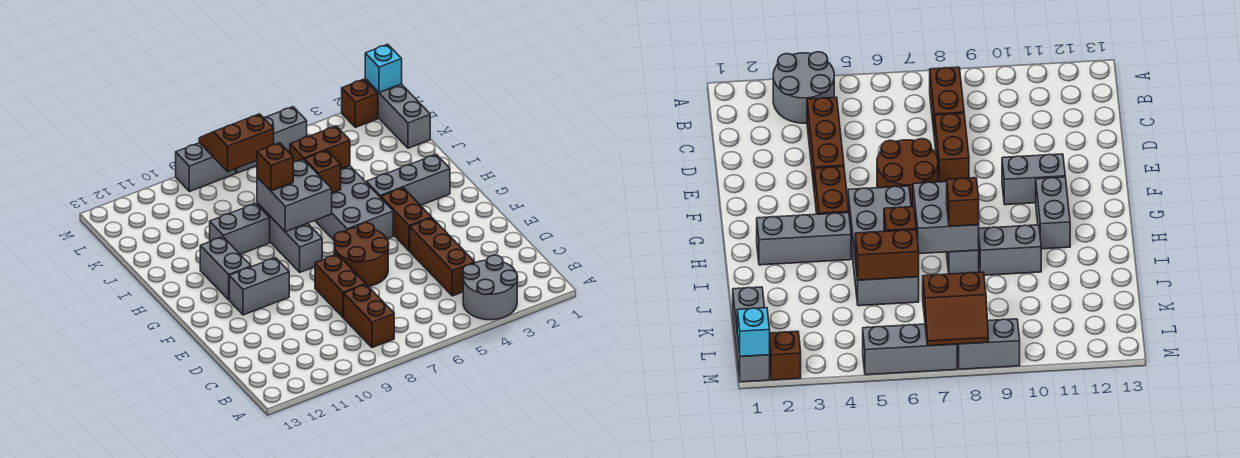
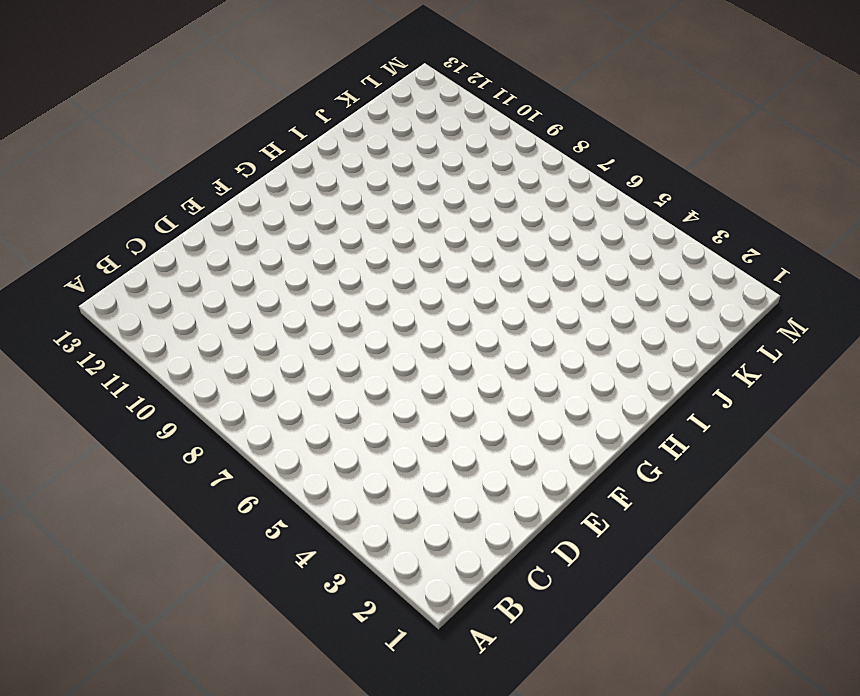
none -> grey round brick A3:B4 level 1
none -> brown brick B8:C8 level 1
none -> brown brick C4:E4 level 1

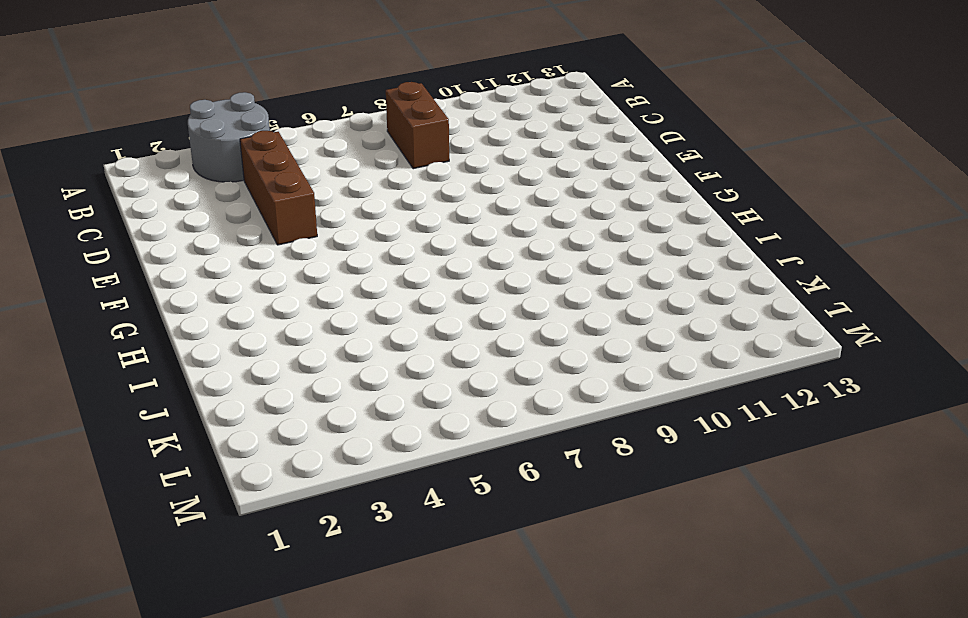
none -> brown brick D8:E8 level 1
none -> brown round brick E6:F7 level 1
none -> brown brick F4:G4 level 1

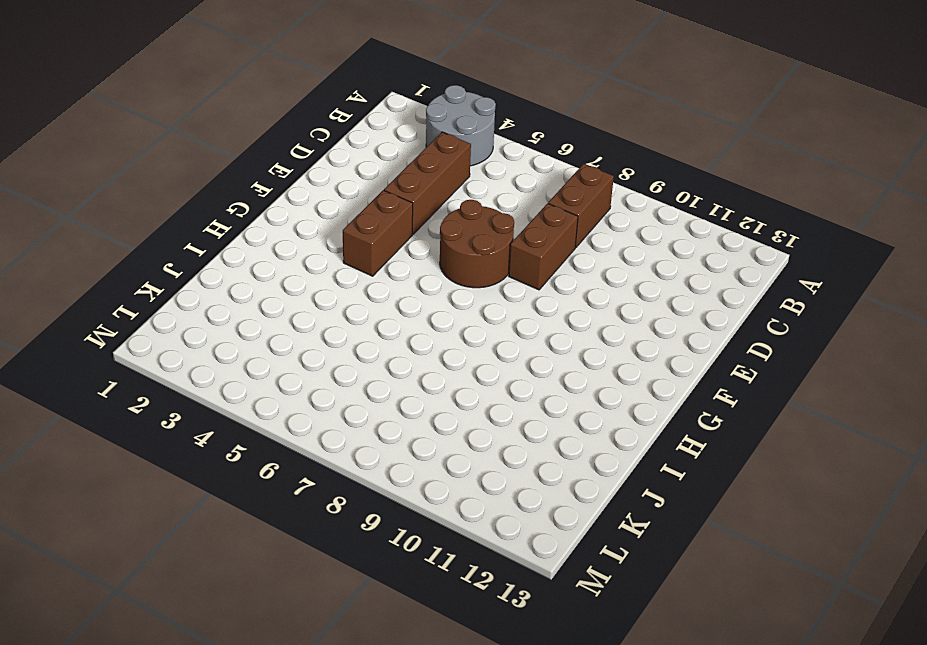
none -> grey brick F10:F11 level 1
none -> grey brick G5:J6 level 1
none -> grey brick G8:I8 level 1

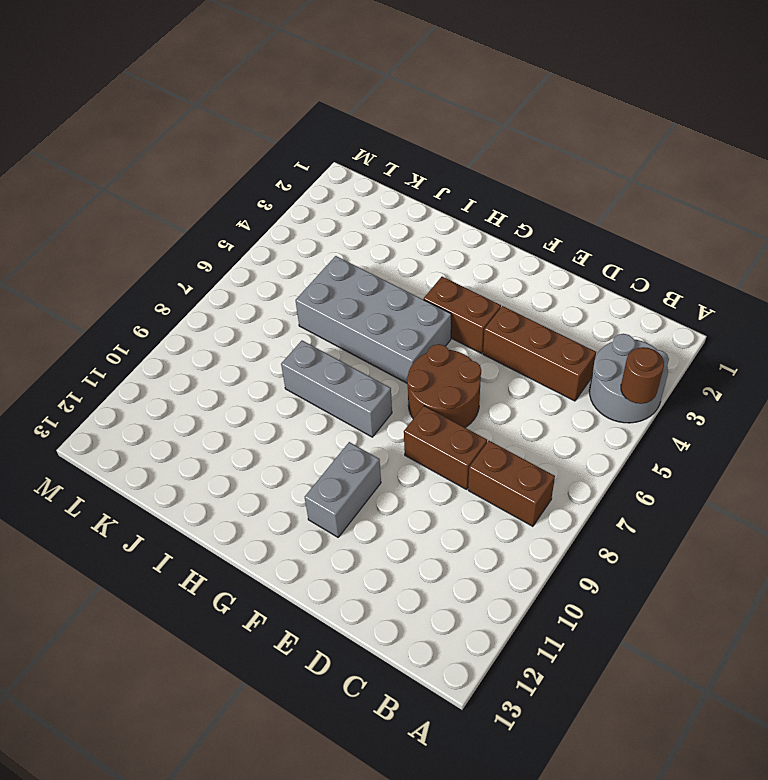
brown round brick A4 level 2 -> none
none -> grey brick G11:H11 level 1
none -> grey brick H2:H4 level 1
none -> grey brick I9:I10 level 1

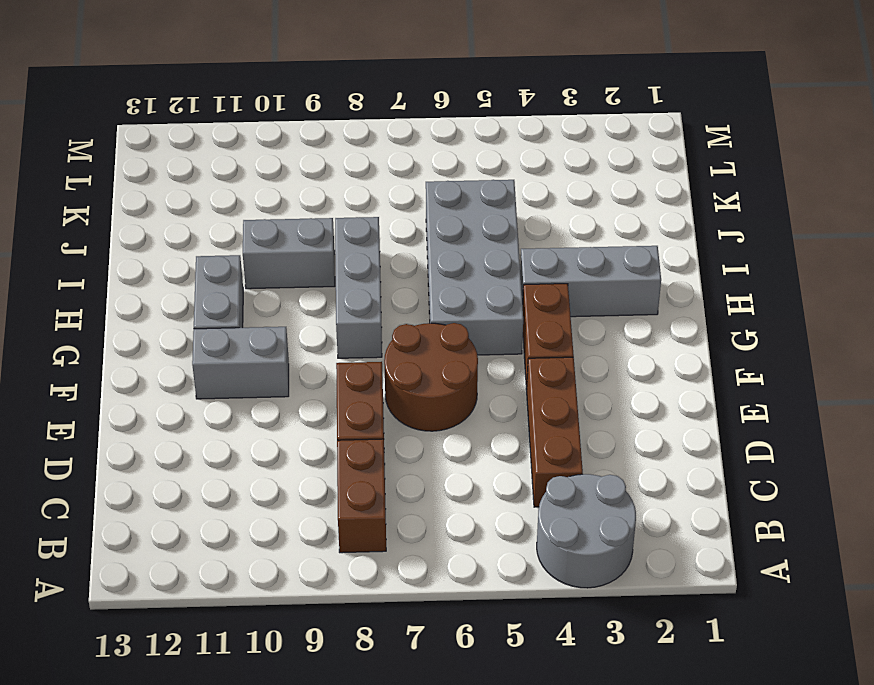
none -> grey brick K1:M1 level 1
none -> brown brick M2 level 1
none -> grey brick M5:M7 level 1

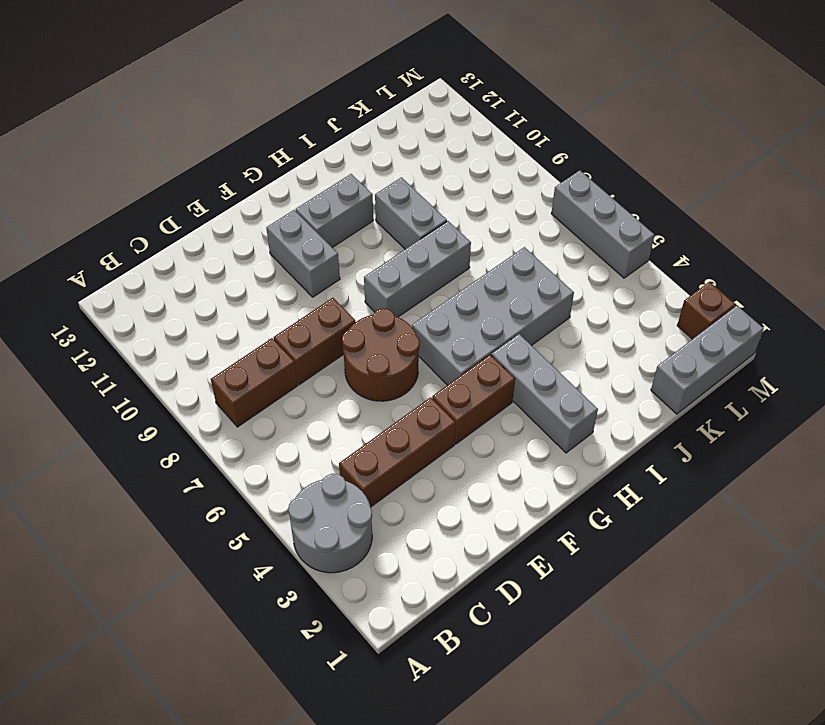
none -> grey brick M8:M9 level 1
none -> grey brick H7:I8 level 2
none -> brown brick I6 level 2

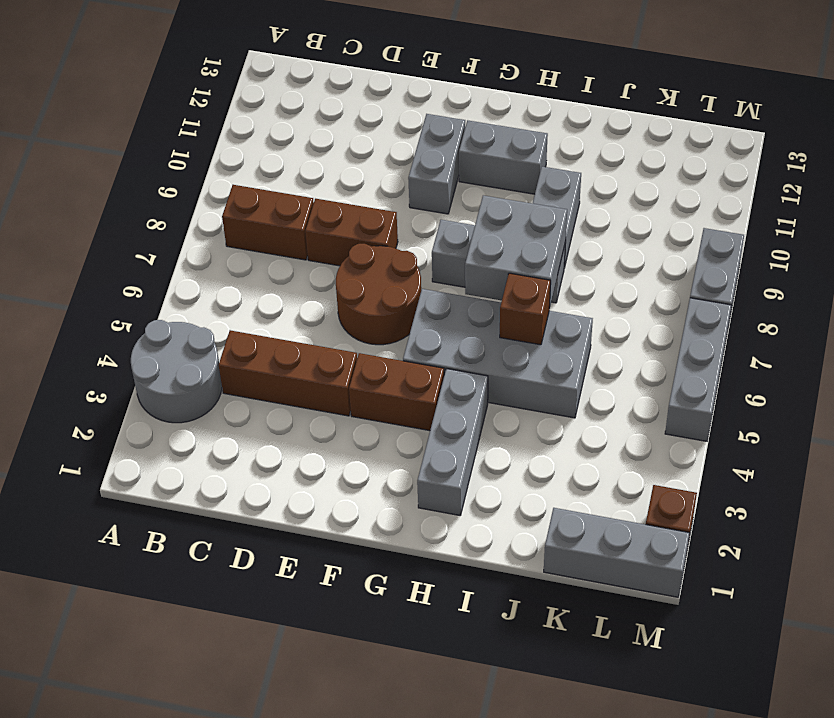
none -> brown brick J5:J6 level 2
none -> brown slope L7:M8 level 2 top L
none -> cyan brick M1 level 2

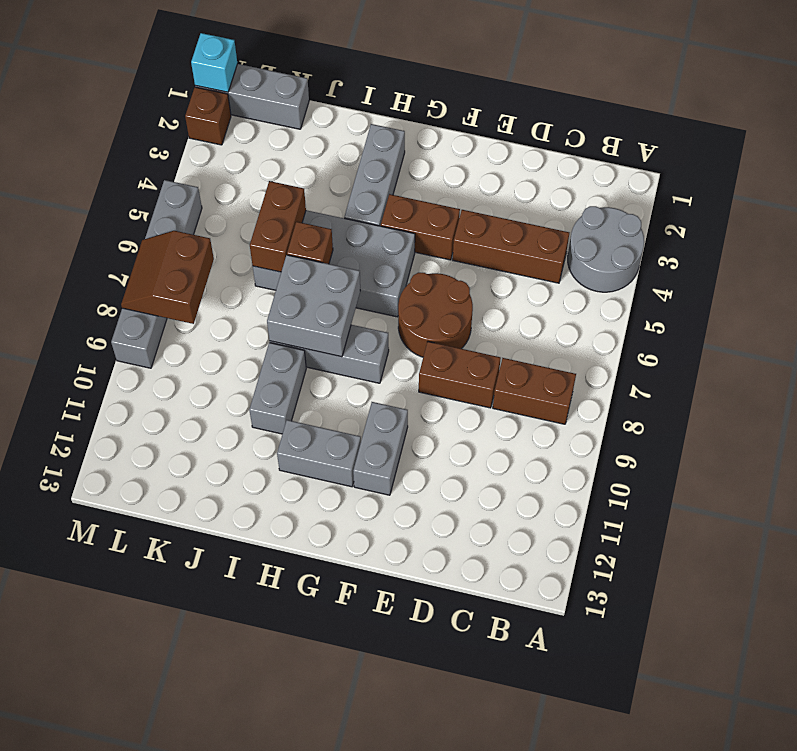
none -> brown brick I8 level 3

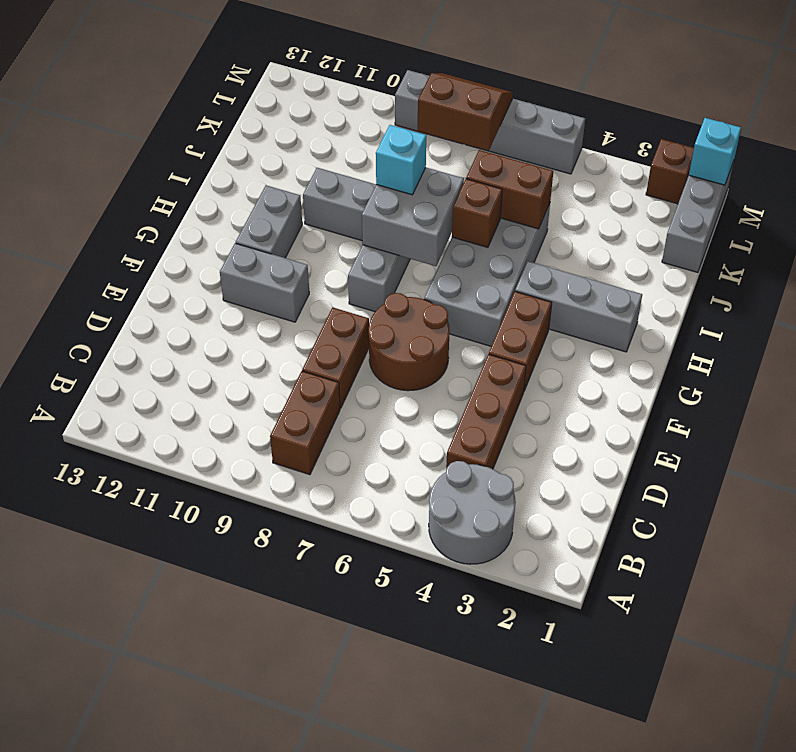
cyan brick I8 level 3 -> brown brick I8 level 3

